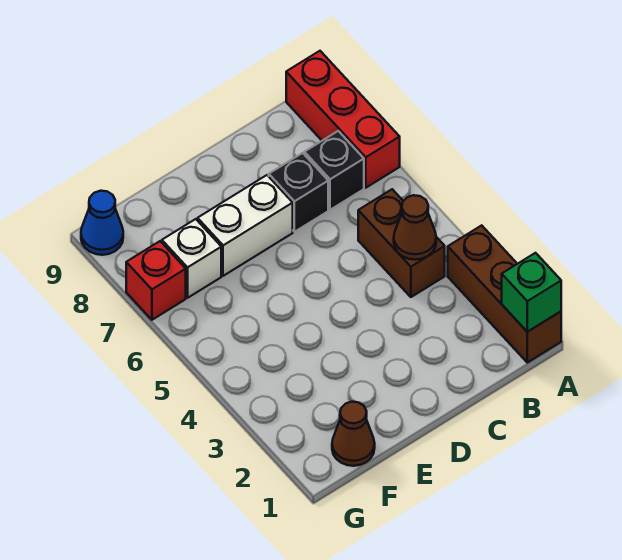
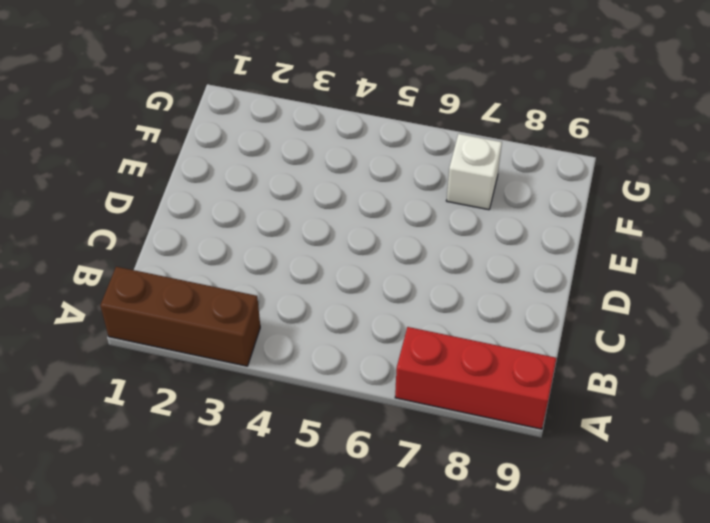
none -> brown brick B4:B5 level 1
none -> black brick B7 level 1
none -> black brick C7 level 1

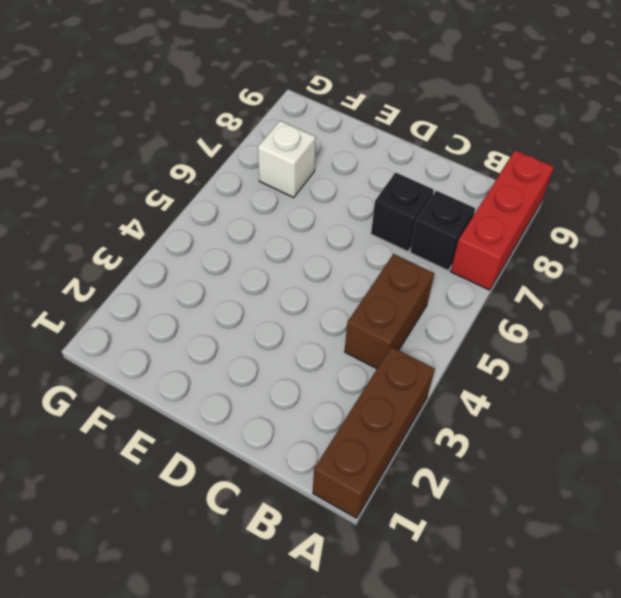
none -> white brick D7:E7 level 1
none -> brown cone F1 level 1
none -> red brick G7 level 1

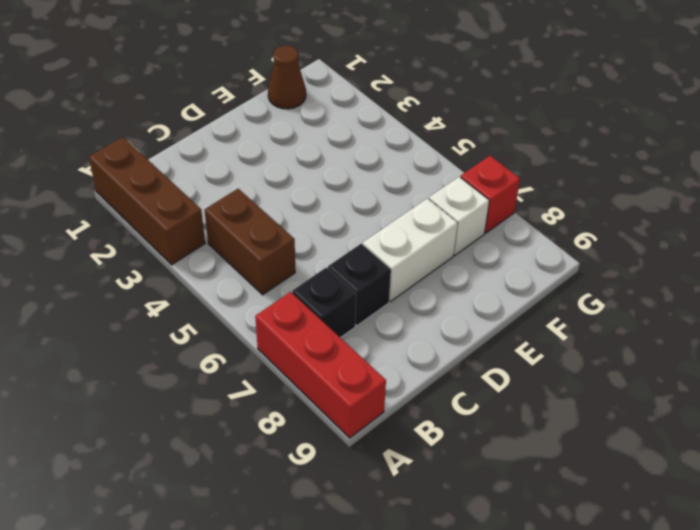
none -> blue cone G9 level 1
none -> green brick A1 level 2
none -> brown cone B4 level 2

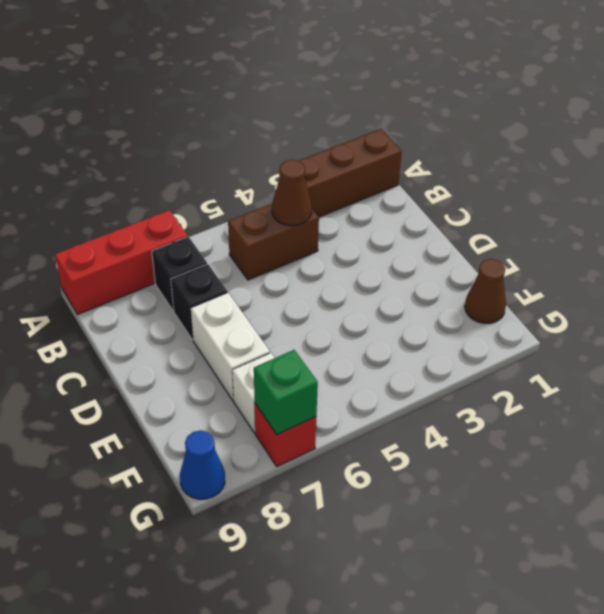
green brick G7 level 2 -> green brick A1 level 2

